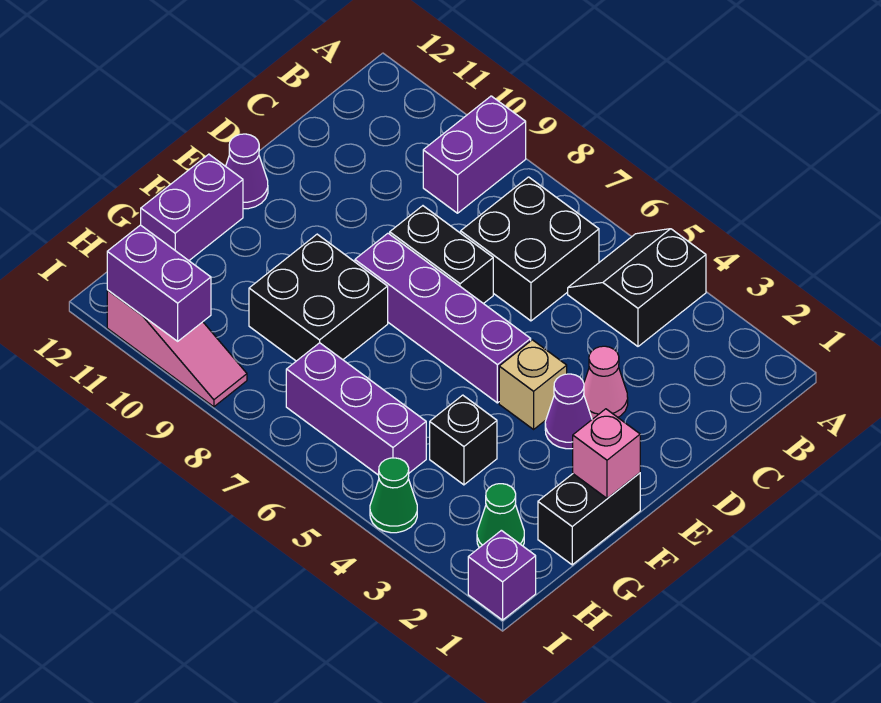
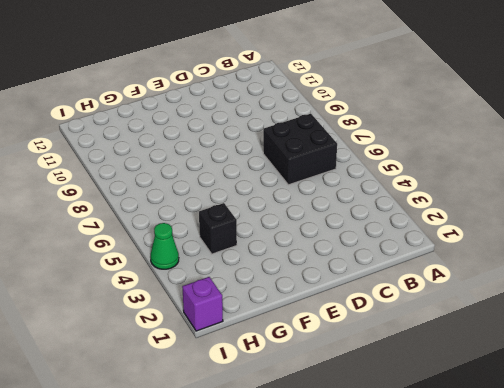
none -> black slope A4:B5 level 1 top 4
none -> purple brick A9:B9 level 1
none -> pink cone D3 level 1

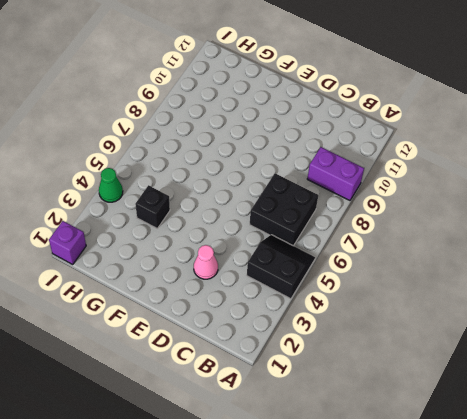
none -> black brick D7:D8 level 1
none -> purple cone E3 level 1
none -> tan brick E4 level 1

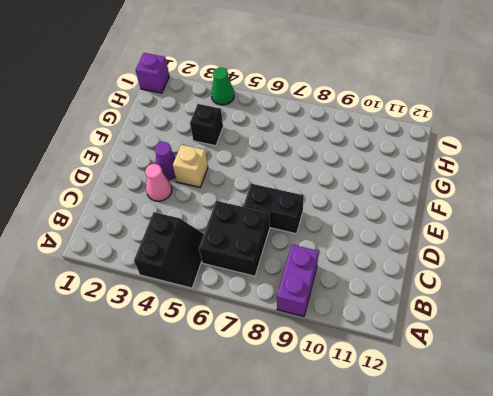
none -> purple brick E5:E8 level 1
none -> purple cone E12 level 1
none -> black brick F1:G1 level 1

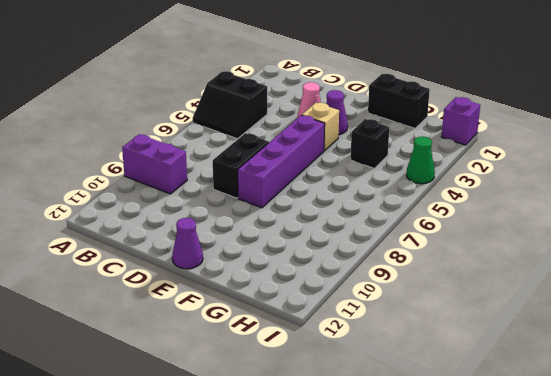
none -> black brick B6:C7 level 1
none -> black brick F8:G9 level 1
none -> purple brick F12:G12 level 1

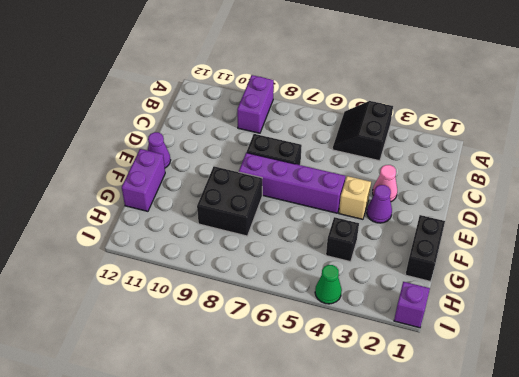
none -> black brick B6:C7 level 1
none -> green cone H2 level 1
none -> purple brick H5:H7 level 1

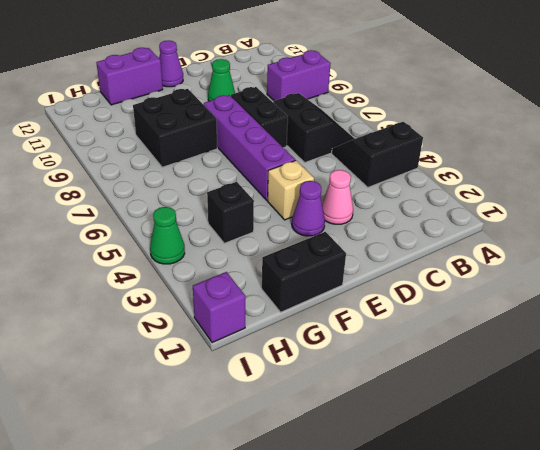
black slope B6:C7 level 1 top C -> black brick B6:C7 level 1
green cone D10 level 1 -> green cone H2 level 1
none -> purple brick H5:H7 level 1
none -> pink slope I9:I11 level 1 top 11
none -> pink brick F1 level 2

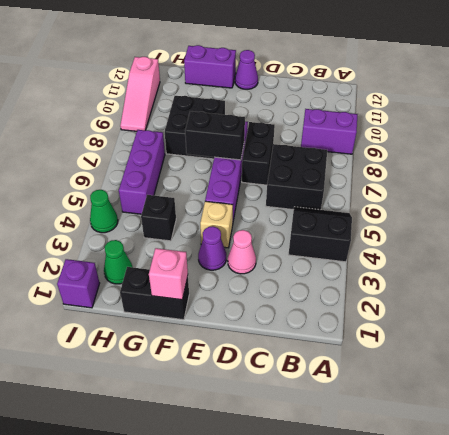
black brick E7:F7 level 2 -> none
none -> purple brick I10:I11 level 2

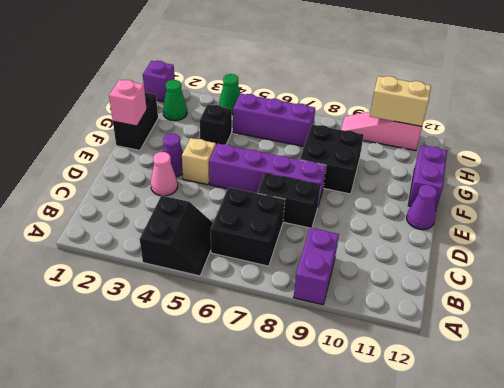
tan brick I10:I11 level 2 -> purple brick I10:I11 level 2

